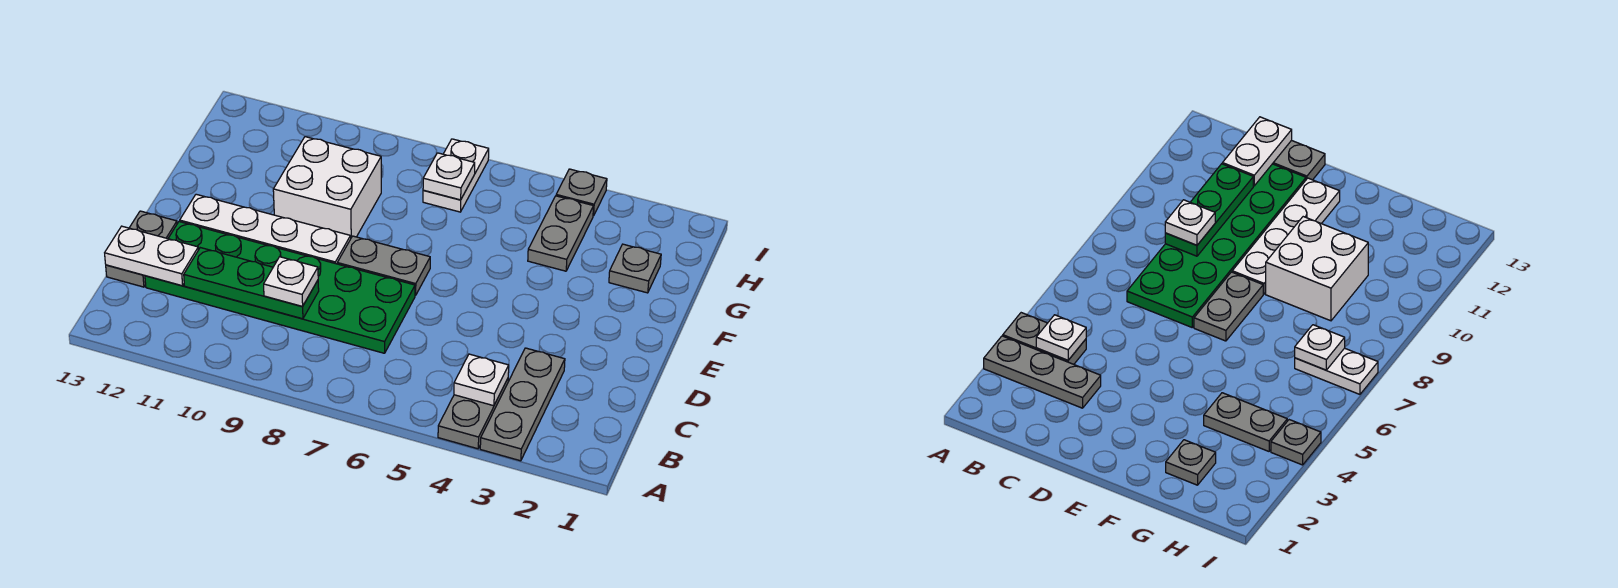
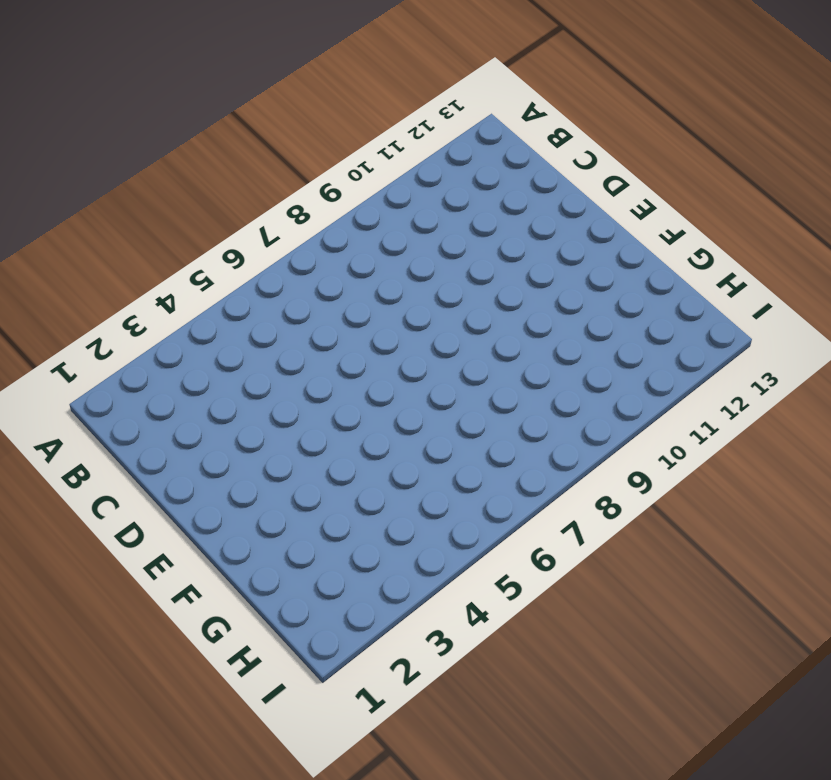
none -> grey plate A3:C3 level 1
none -> grey plate A4:B4 level 1
none -> green plate C7:D12 level 1

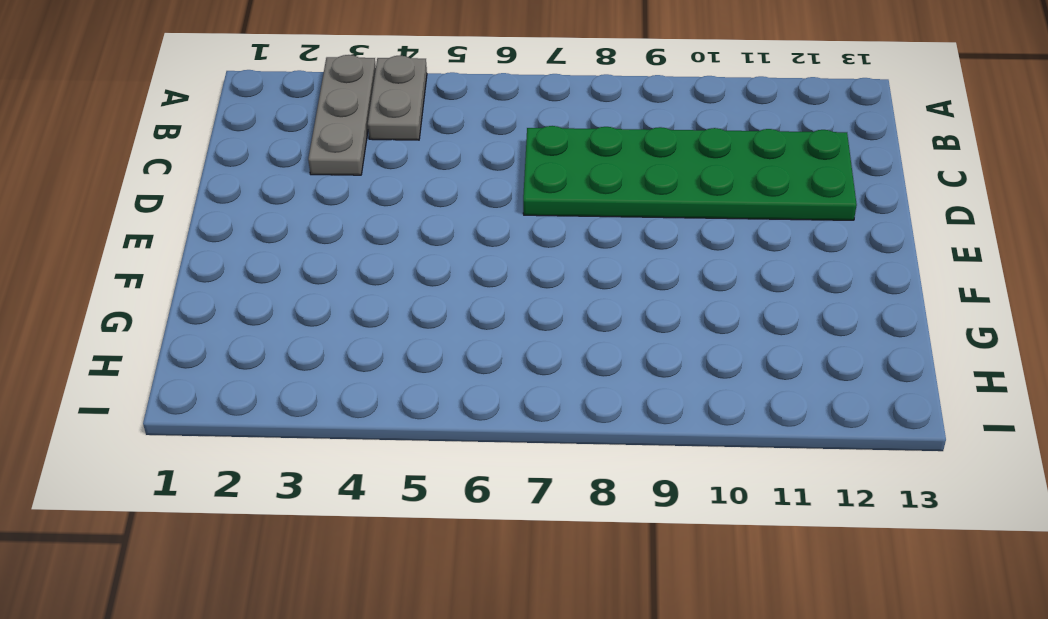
none -> grey plate C13:D13 level 1
none -> grey plate E7:E8 level 1
none -> white plate E9:E12 level 1

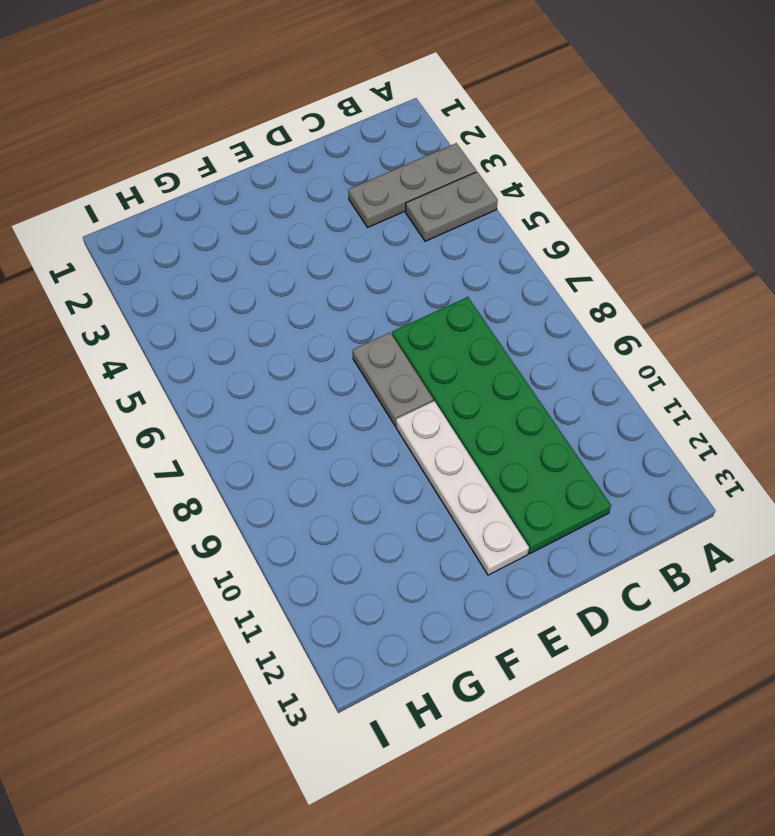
none -> grey plate C13:D13 level 1
none -> white brick F9:G10 level 1
none -> grey plate G2 level 1

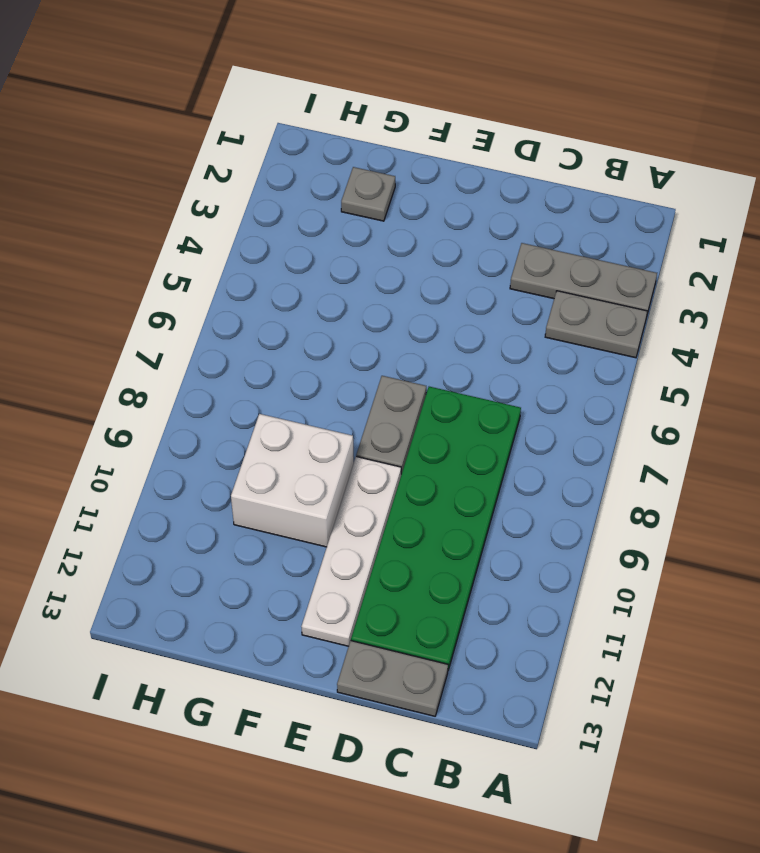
none -> grey plate G4:H4 level 1
none -> white plate H7:I7 level 1
none -> grey plate I4 level 1

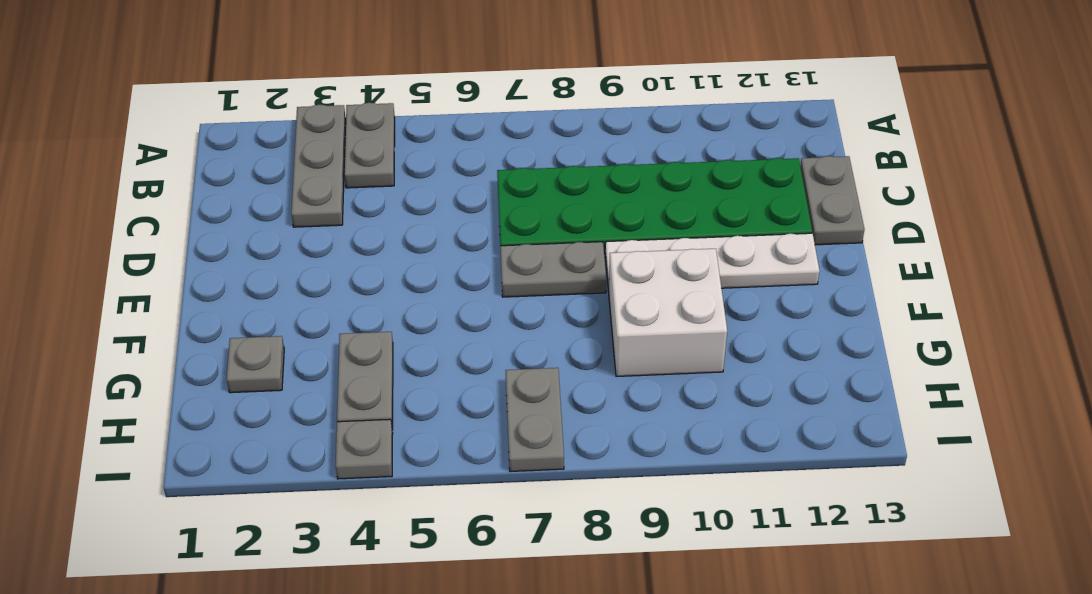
grey plate H7:I7 level 1 -> white plate H7:I7 level 1
none -> white plate B4 level 2
none -> green plate C9:C11 level 2
none -> white plate C12:C13 level 2

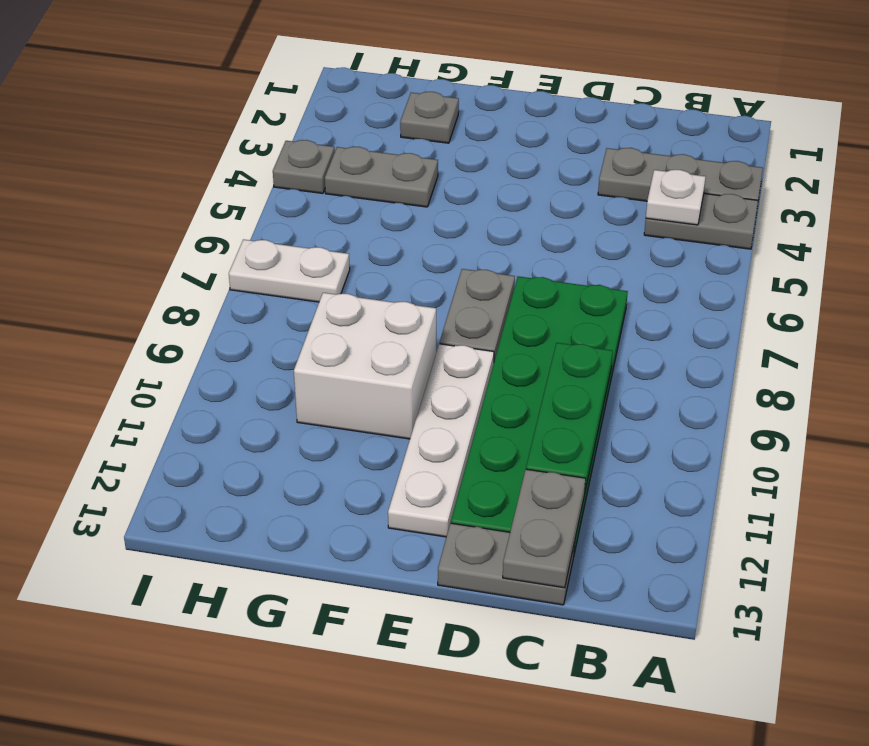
grey plate C12:C13 level 2 -> white plate C12:C13 level 2
none -> white plate H7 level 2
none -> white plate C9 level 3

